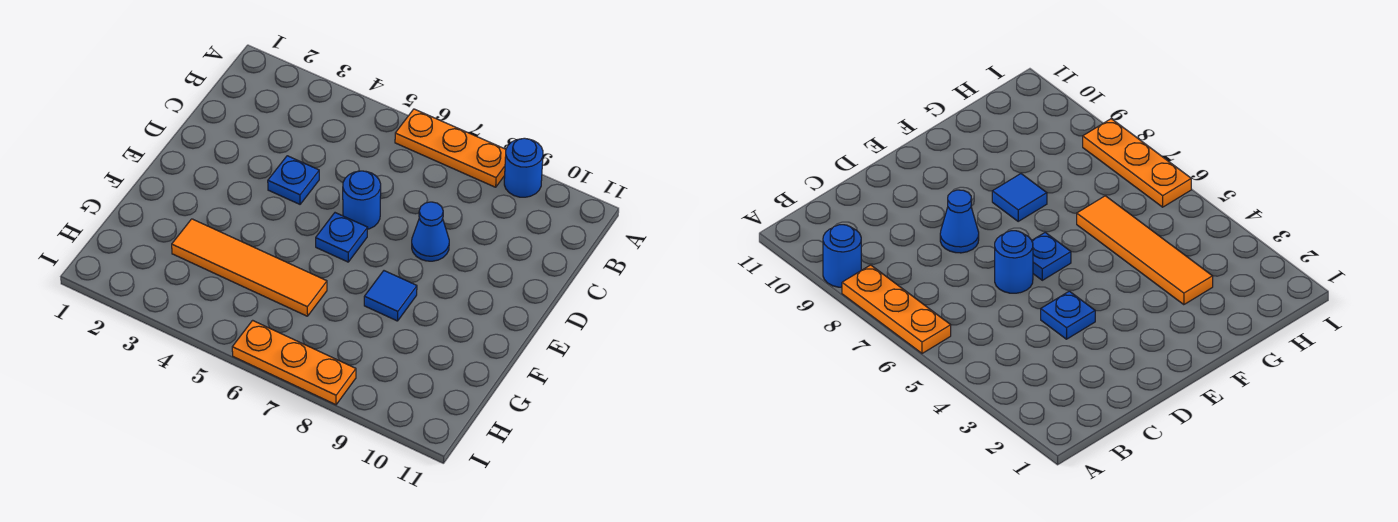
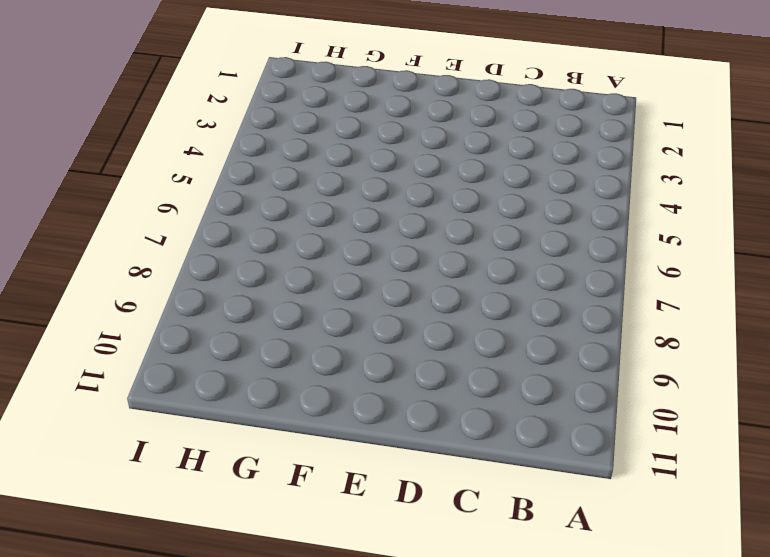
none -> orange plate A6:A8 level 1
none -> blue round brick A9 level 1

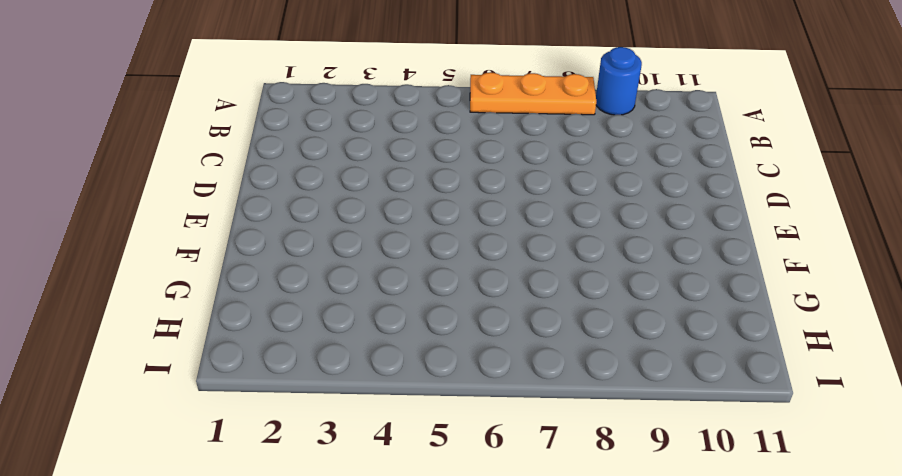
none -> blue plate D4 level 1
none -> blue round brick D6 level 1

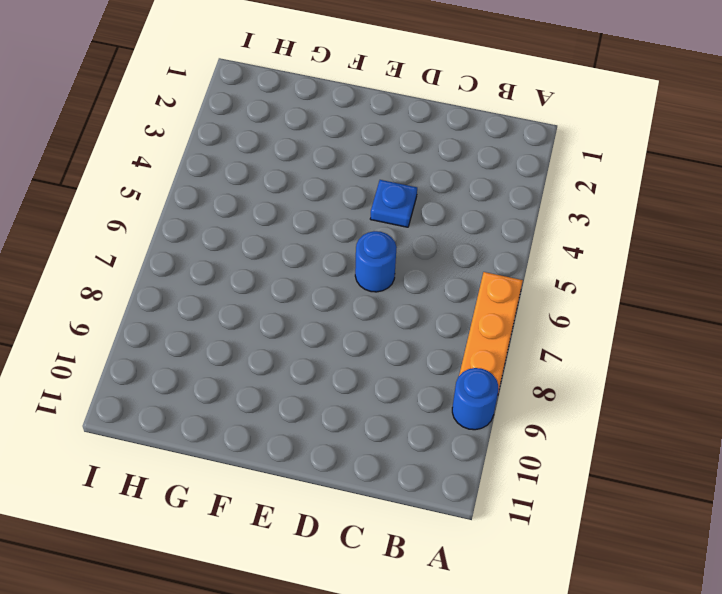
none -> blue cone D8 level 1
none -> blue plate E6 level 1

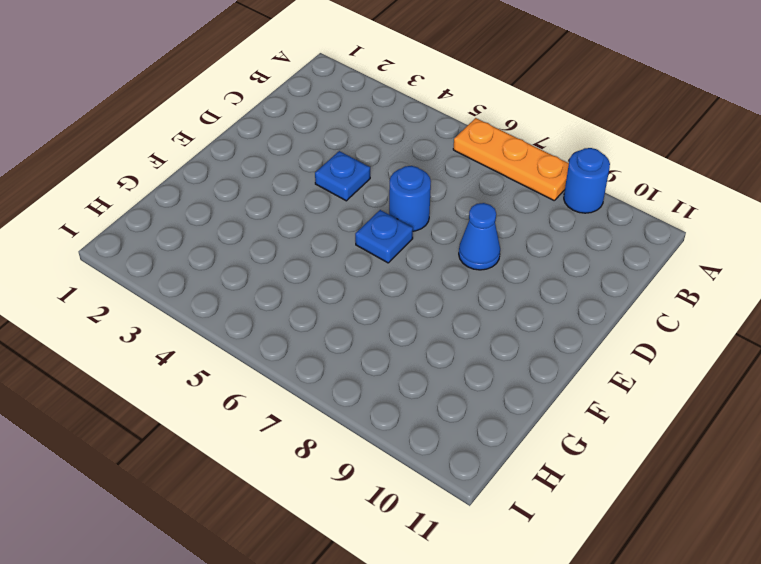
none -> blue tile F8 level 1
none -> orange tile G3:G6 level 1

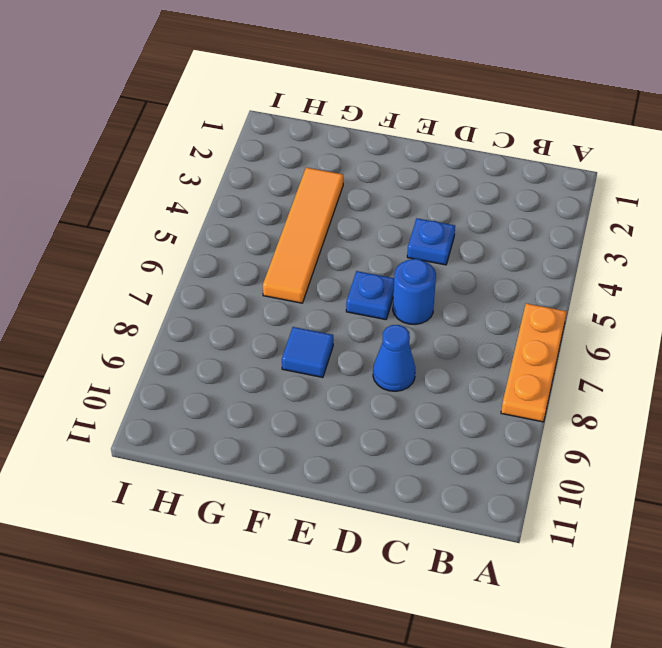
none -> blue round brick A9 level 1
none -> orange plate I6:I8 level 1

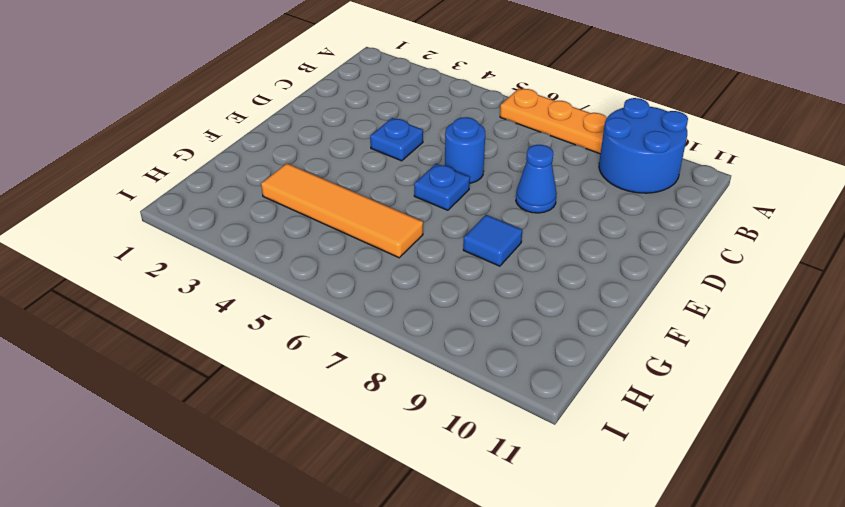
blue round brick A9:B10 level 1 -> blue round brick A9 level 1
none -> orange plate I6:I8 level 1

